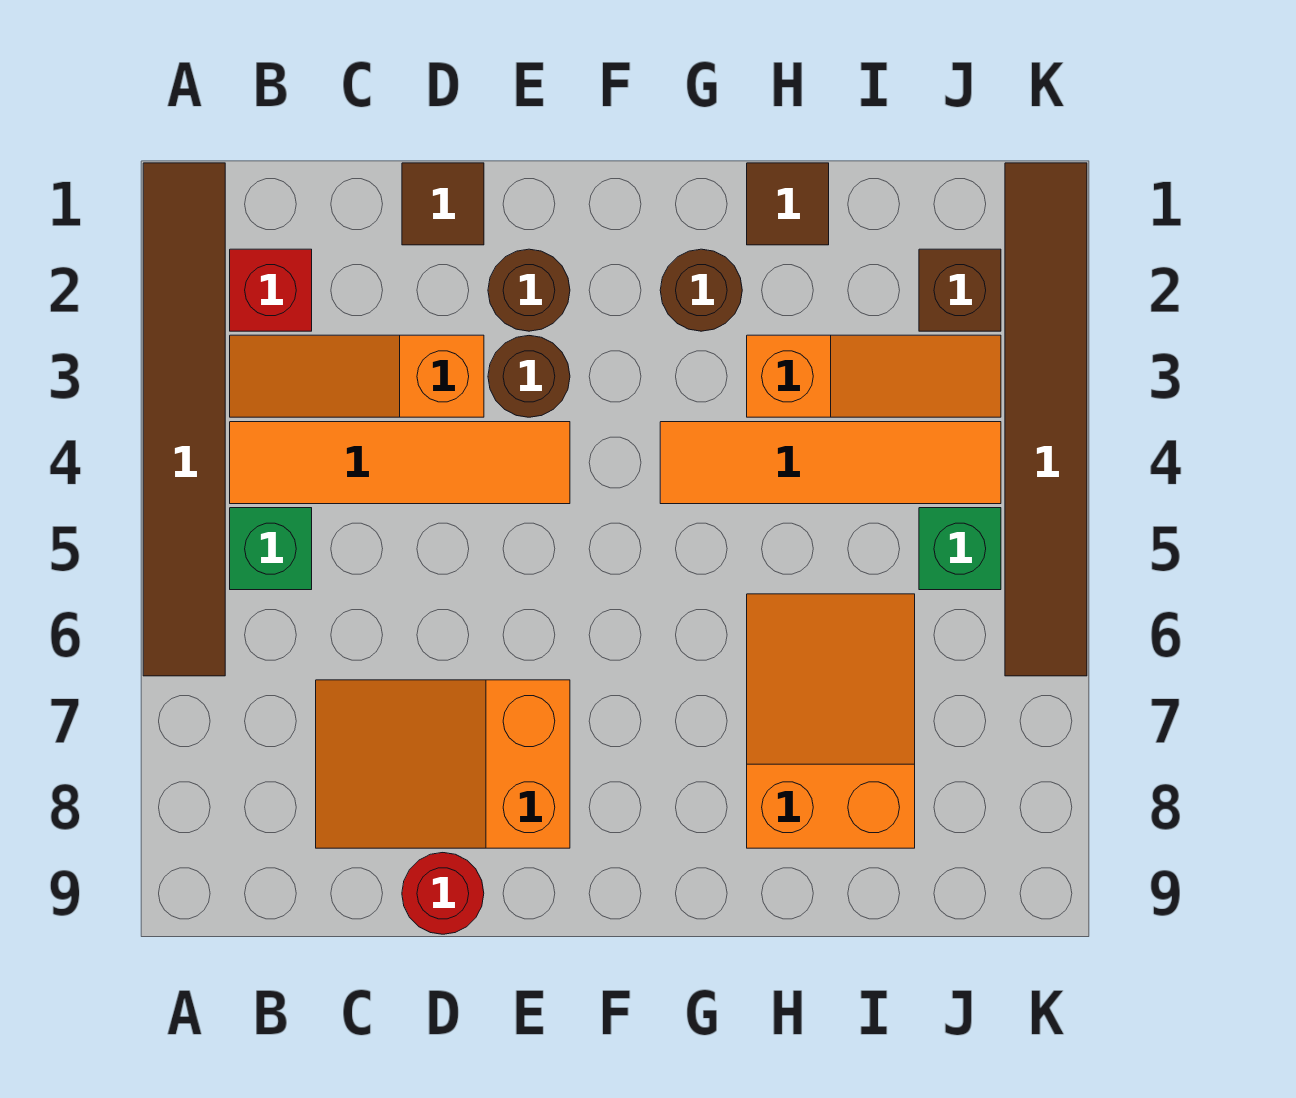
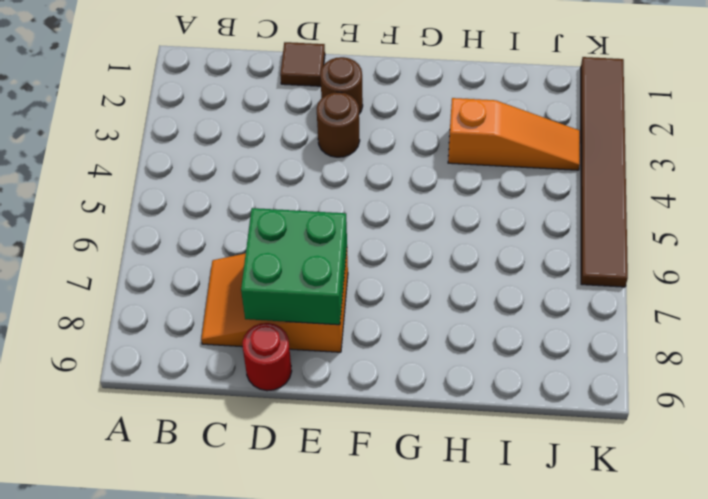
green brick D7:E8 level 2 -> none
none -> brown tile A1:A6 level 1
none -> red brick B2 level 1
none -> orange slope B3:D3 level 1 top D

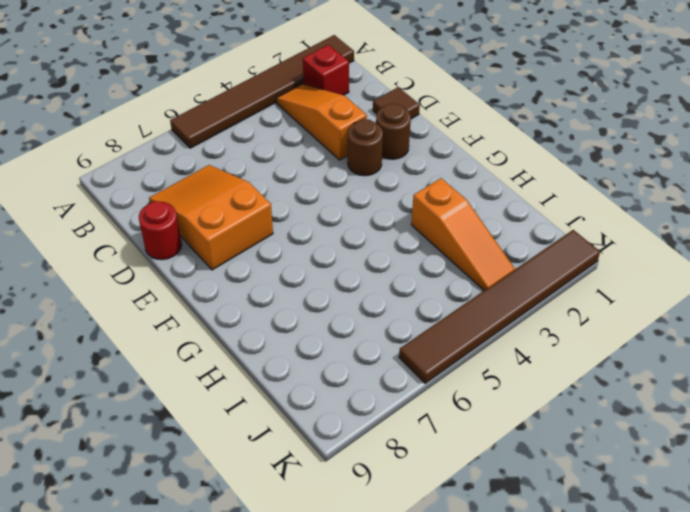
none -> orange tile B4:E4 level 1
none -> green brick B5 level 1
none -> brown round brick G2 level 1

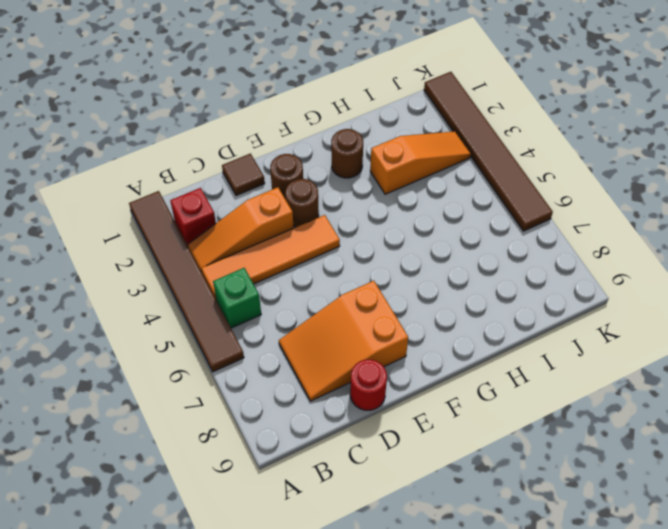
none -> orange tile G4:J4 level 1
none -> brown tile H1 level 1
none -> orange slope H6:I8 level 1 top 8

